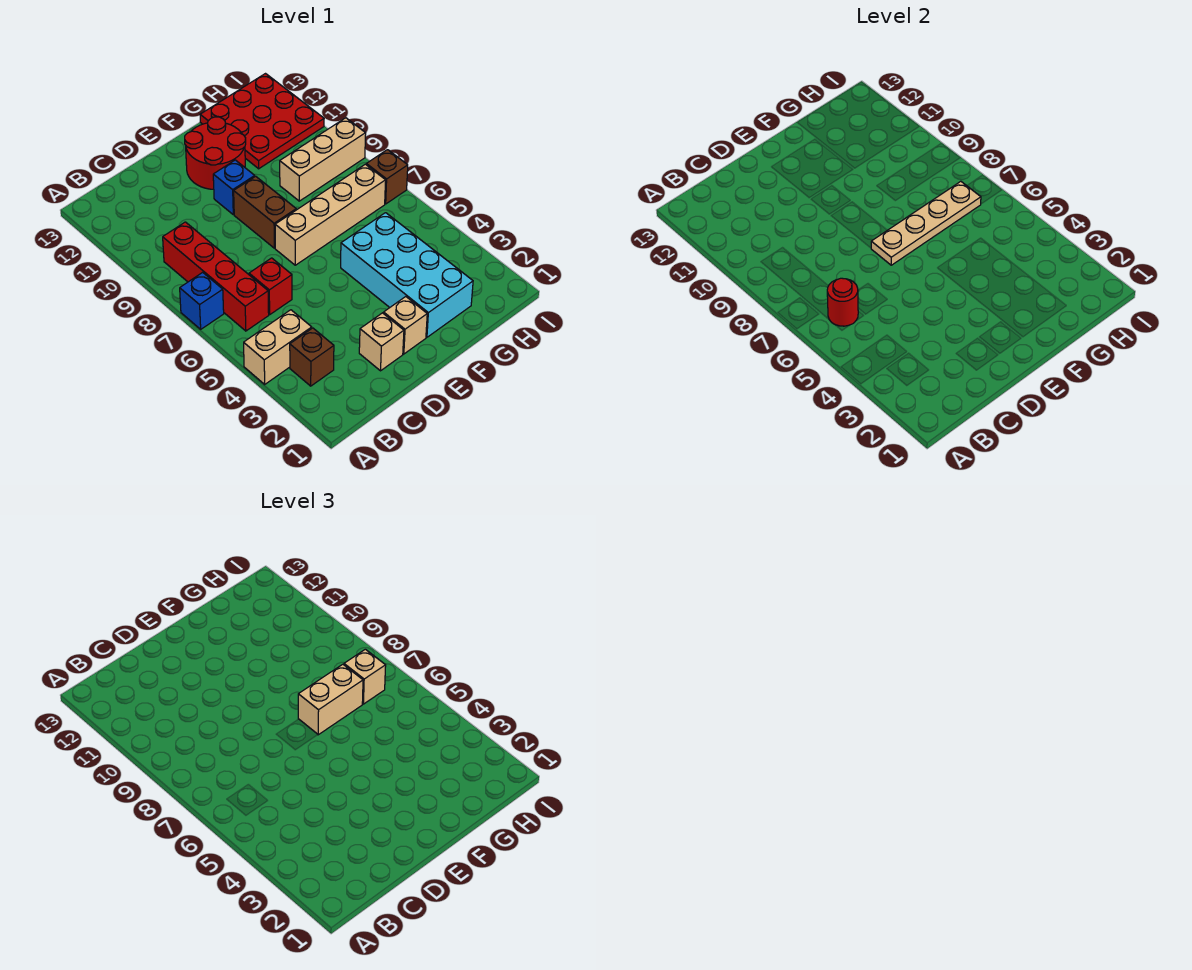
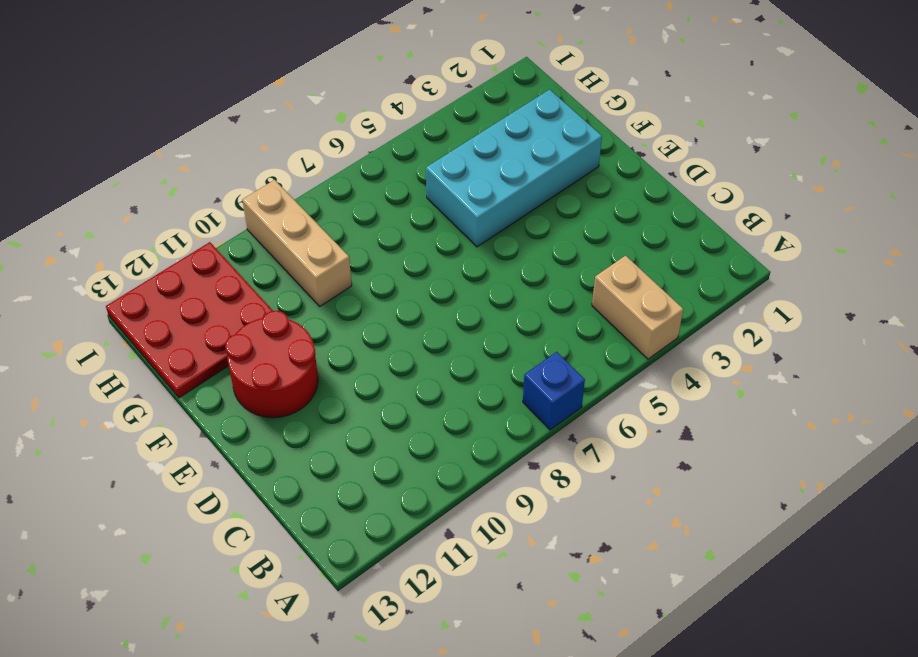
none -> brown brick B3 level 1
none -> red brick B6:B9 level 1
none -> red brick C6 level 1

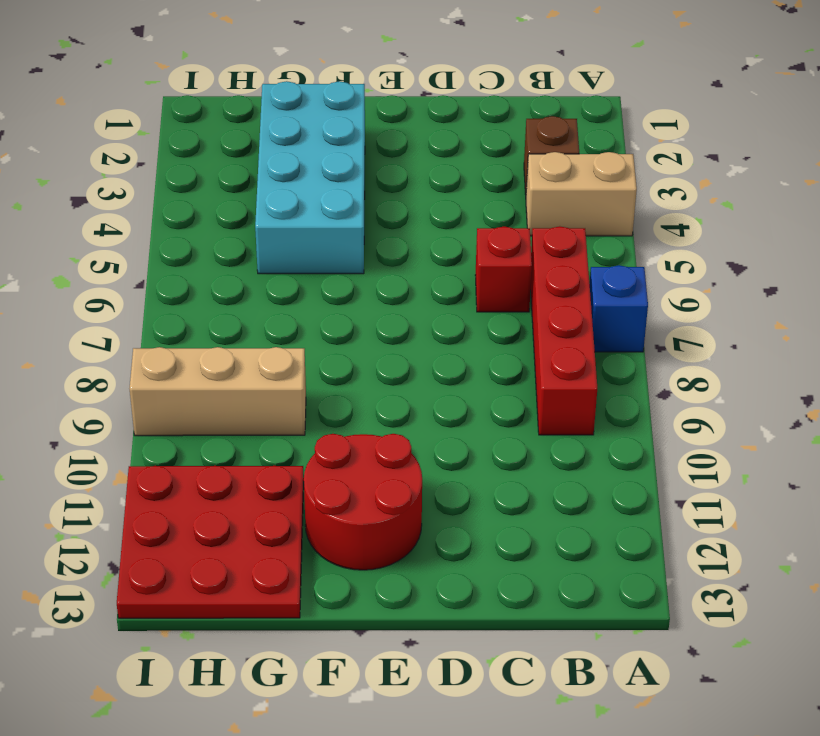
none -> tan brick D2 level 1
none -> tan brick E2 level 1
none -> tan brick E7:H7 level 1

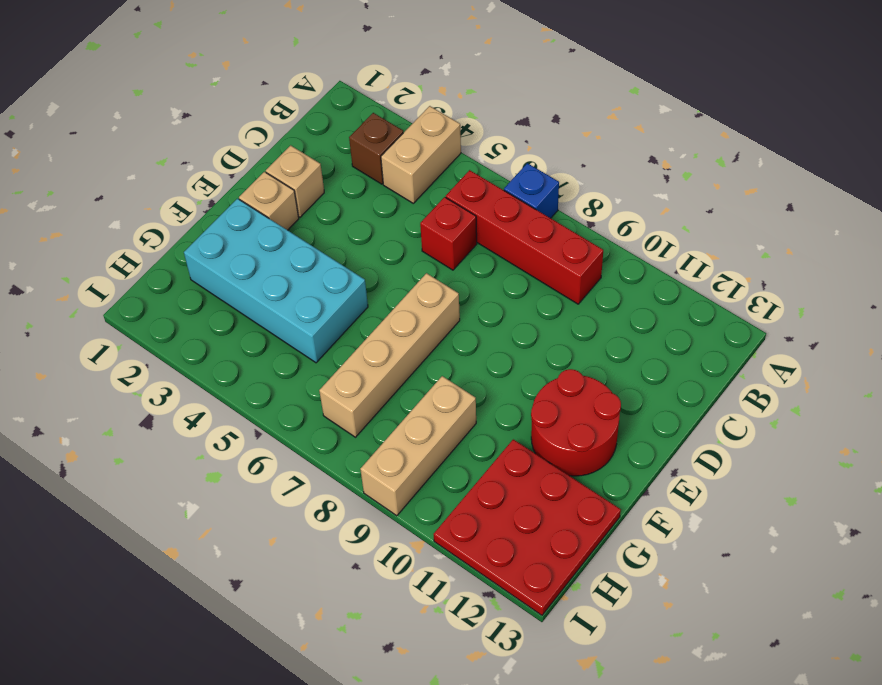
none -> brown brick E8:E9 level 1
none -> blue brick E10 level 1
none -> brown brick I7 level 1

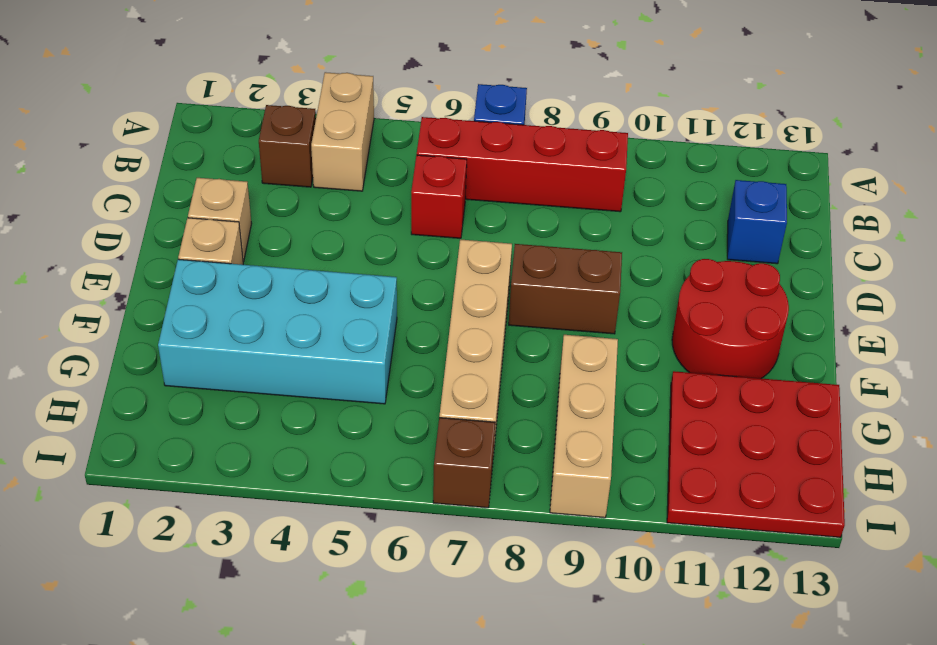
blue brick C12 level 1 -> blue brick E10 level 1
none -> red round brick B6 level 2
none -> tan plate E7:H7 level 2
none -> tan brick F7:G7 level 3

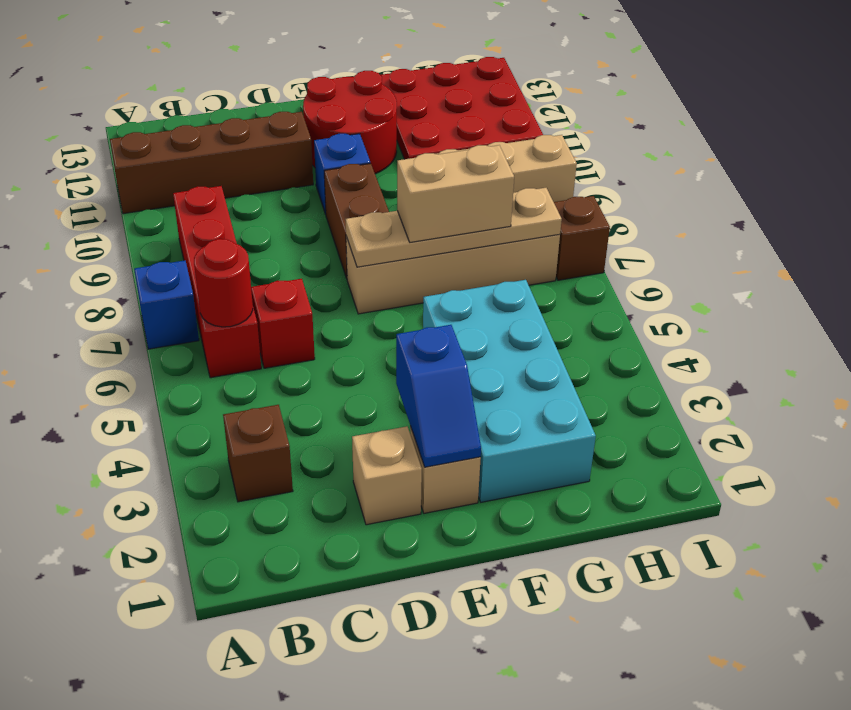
brown brick A11:D11 level 1 -> none
blue slope E2:E3 level 2 top 3 -> none
none -> tan brick A4:B4 level 1
none -> tan brick H7 level 3

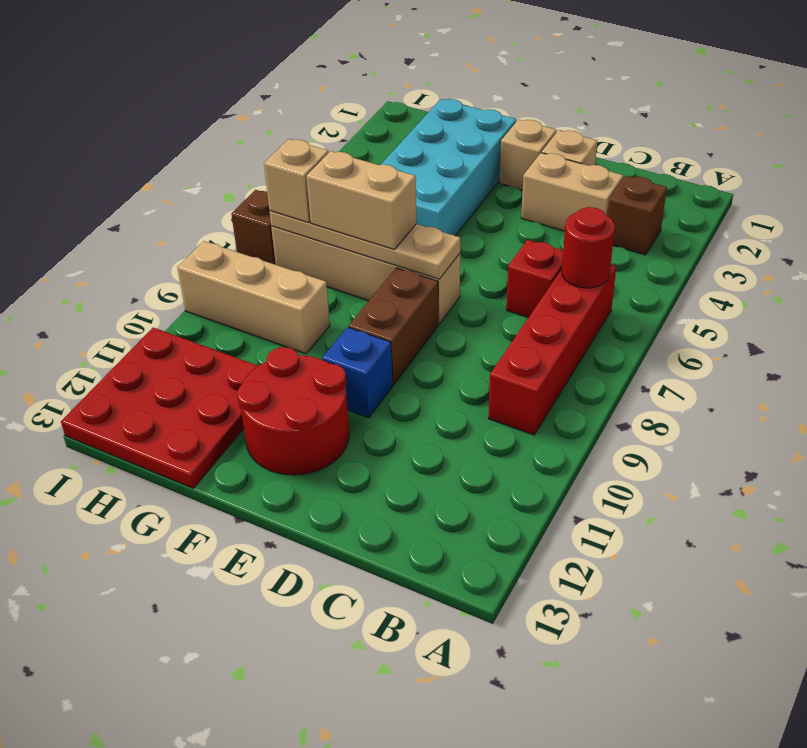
tan brick C3:D3 level 1 -> tan brick A4:B4 level 1
none -> blue brick A7 level 1

